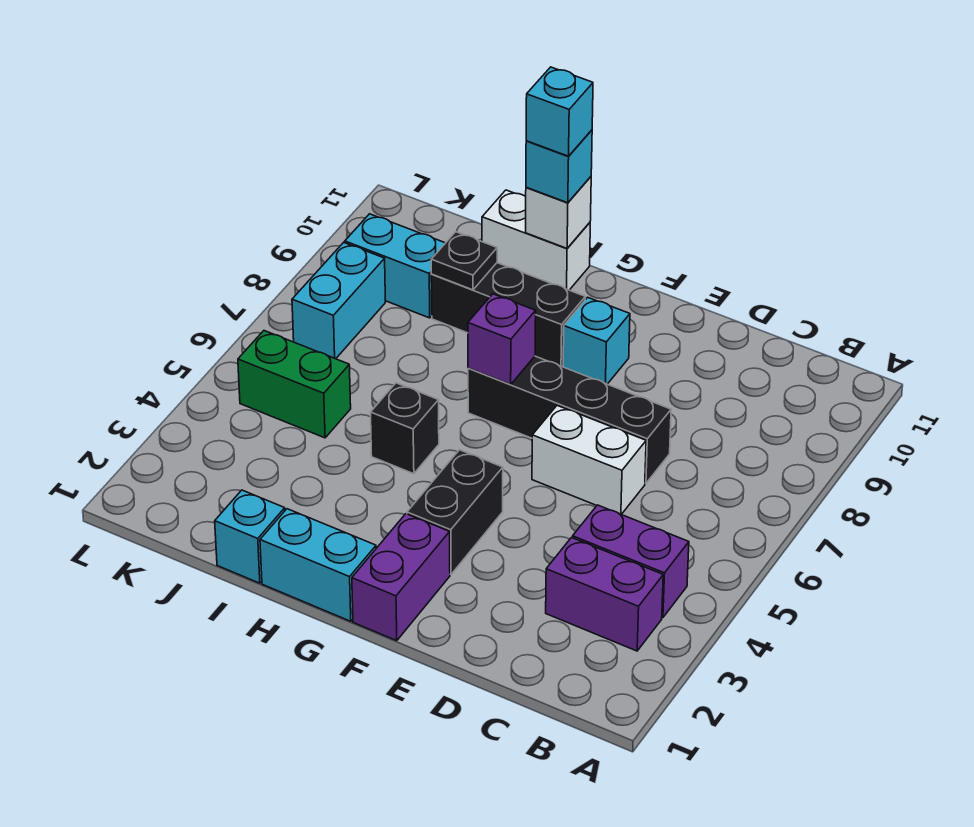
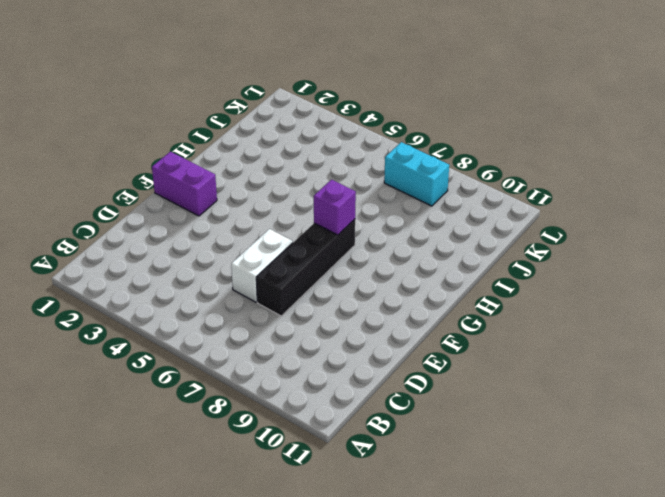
none -> purple brick B3:C3 level 1
none -> purple brick B4:C4 level 1
none -> black brick F3:F4 level 1

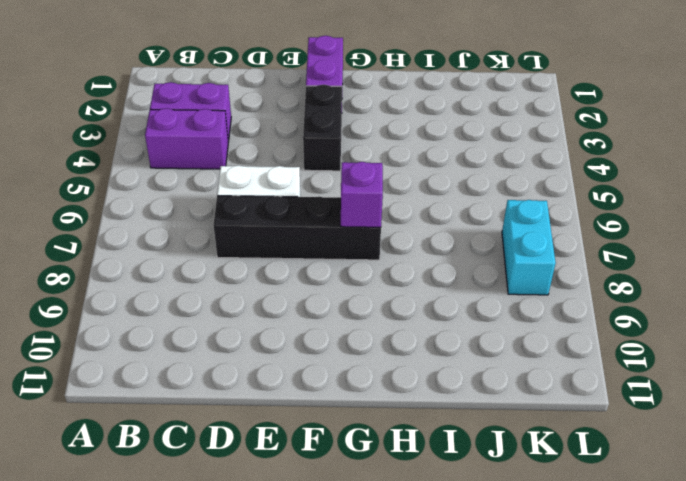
none -> cyan brick F9 level 1
none -> cyan brick G1:H1 level 1
none -> black brick G9:I9 level 1

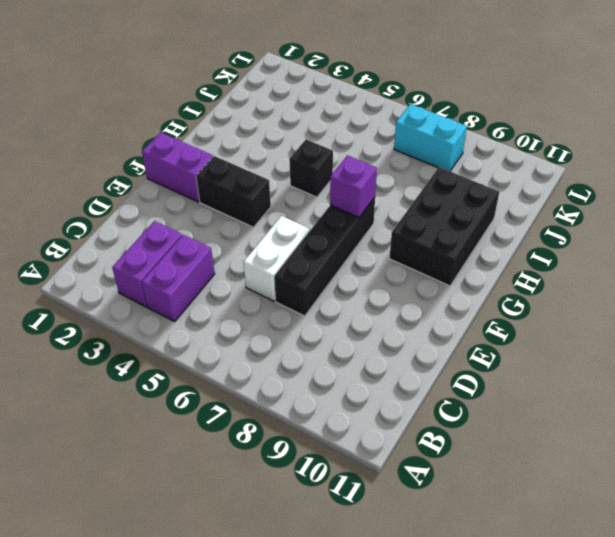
black brick G9:I10 level 1 -> black brick G9:I9 level 1
none -> cyan brick F9 level 1
none -> cyan brick G1:H1 level 1
none -> white brick H11:I11 level 1

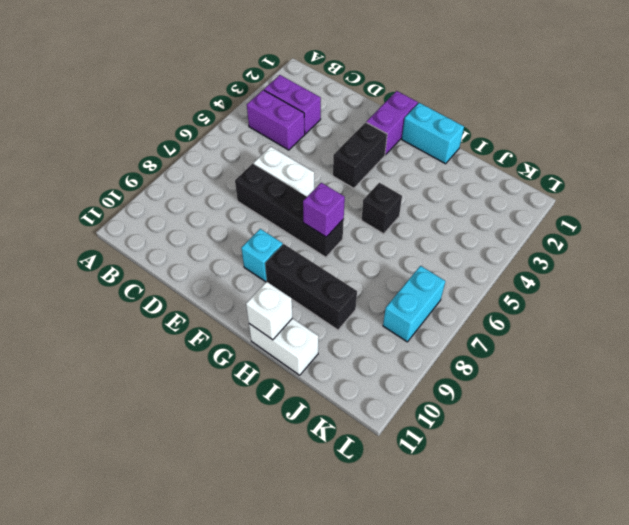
none -> cyan brick I1 level 1
none -> green brick J5:K5 level 1
none -> cyan brick J9:K9 level 1

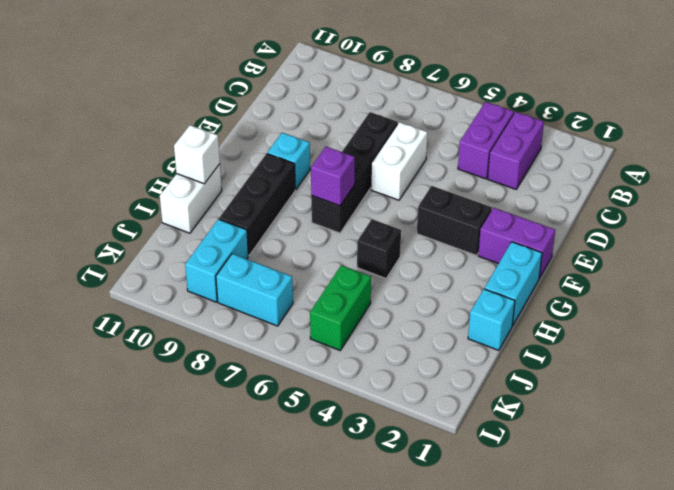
none -> black plate I9 level 2
none -> cyan brick H11 level 3
none -> cyan brick H11 level 4

